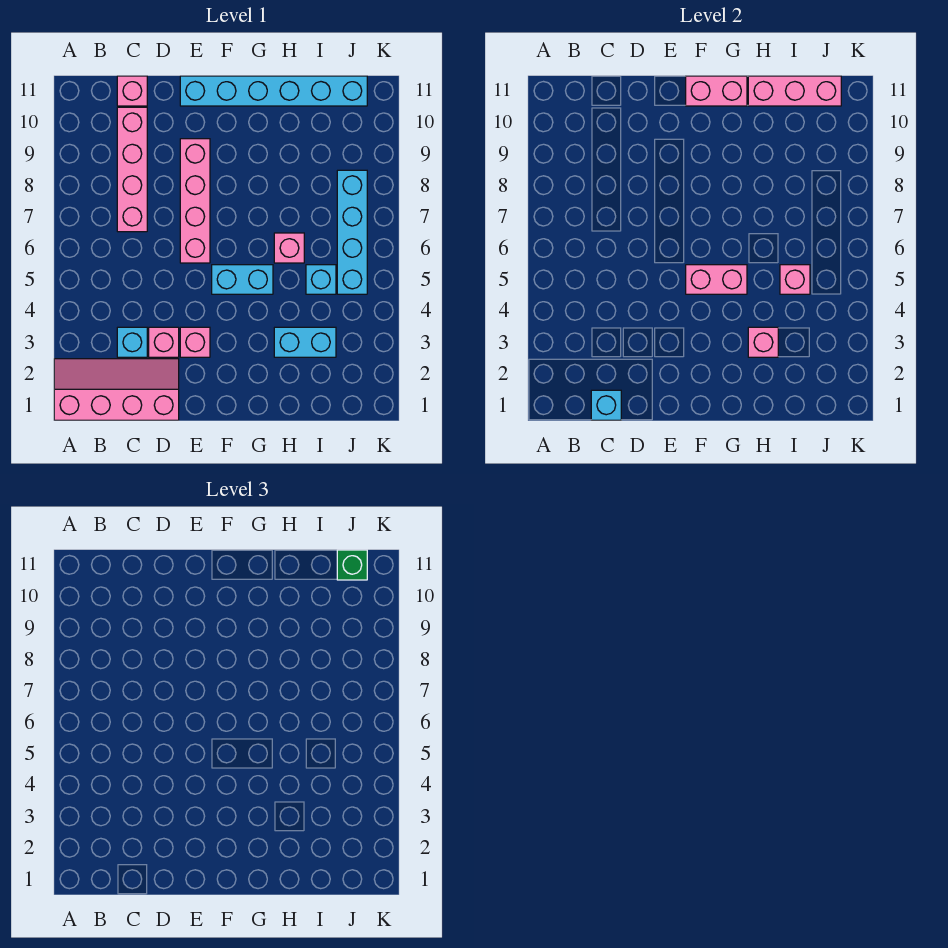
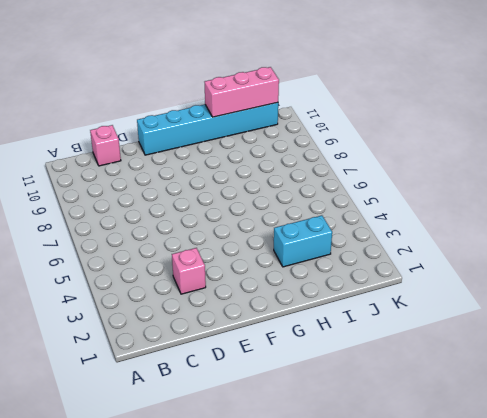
none -> pink slope A1:D2 level 1 top 1
none -> cyan brick C3 level 1
none -> pink brick C7:C10 level 1

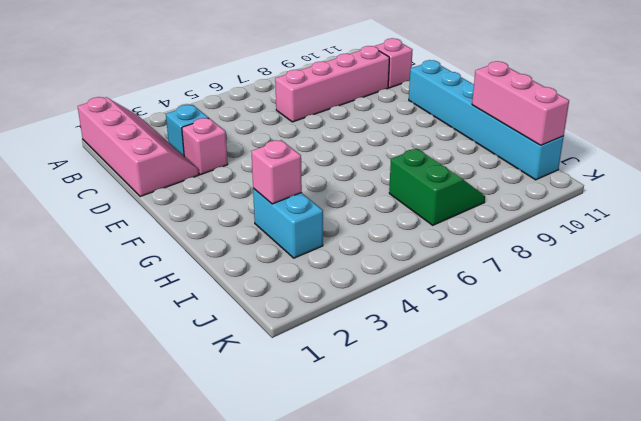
green slope I7:J8 level 1 top 7 -> cyan brick J5:J8 level 1
none -> pink brick E3 level 1
none -> pink brick E6:E9 level 1
none -> cyan brick F5:G5 level 1

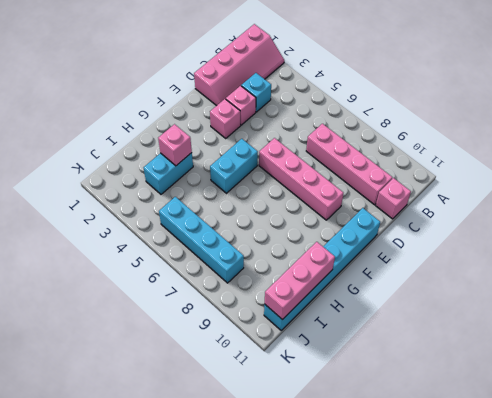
none -> pink brick H6 level 1
none -> cyan brick I5 level 1
none -> cyan brick C1 level 2

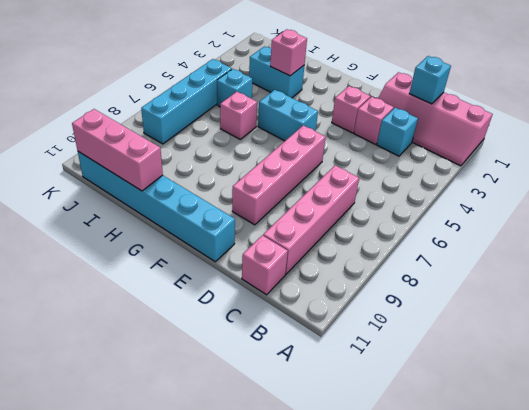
none -> pink brick F5:G5 level 2
none -> pink brick F11:G11 level 2
none -> pink brick I5 level 2

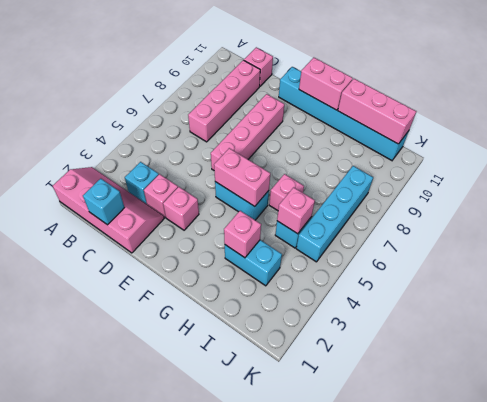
none -> green brick J11 level 3

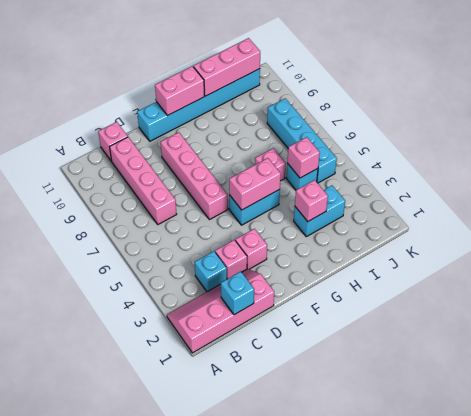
none -> green brick J11 level 3

